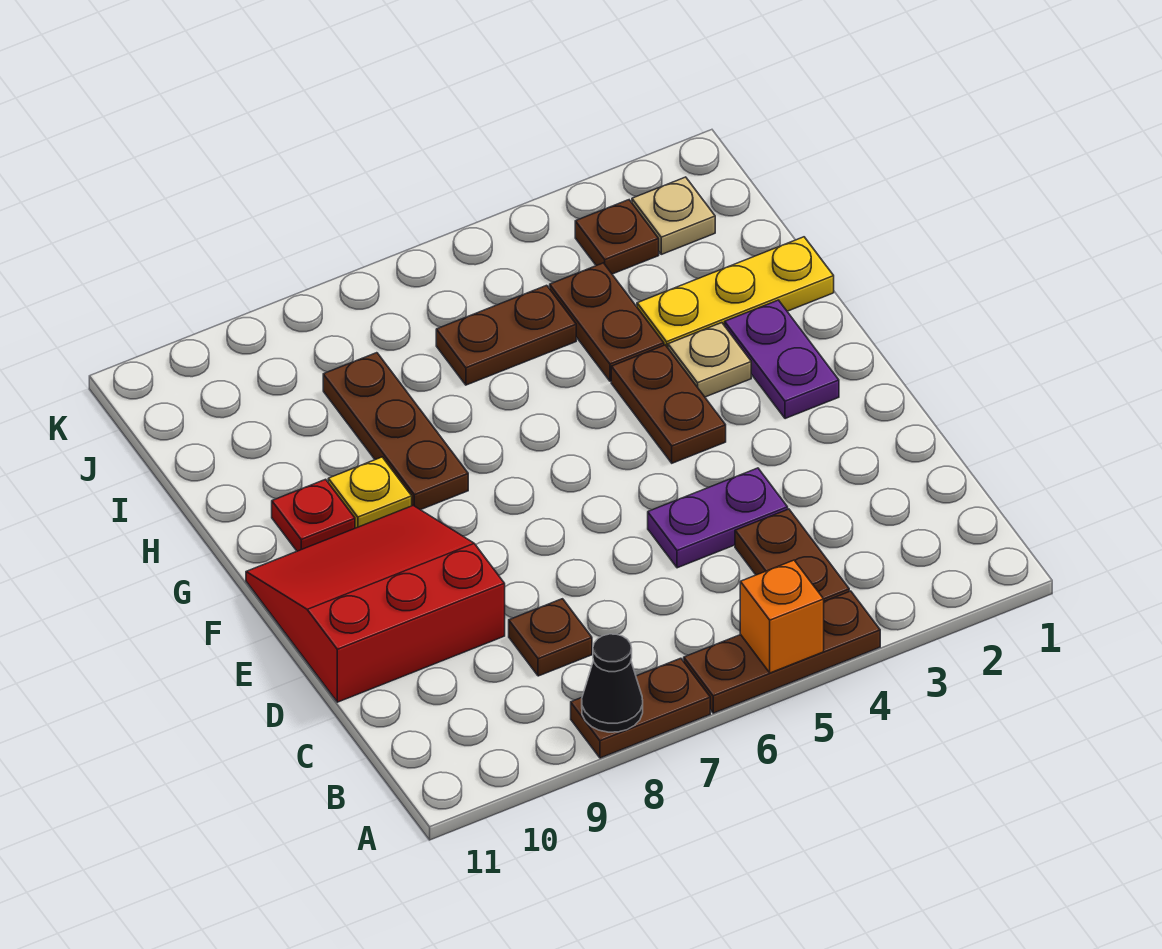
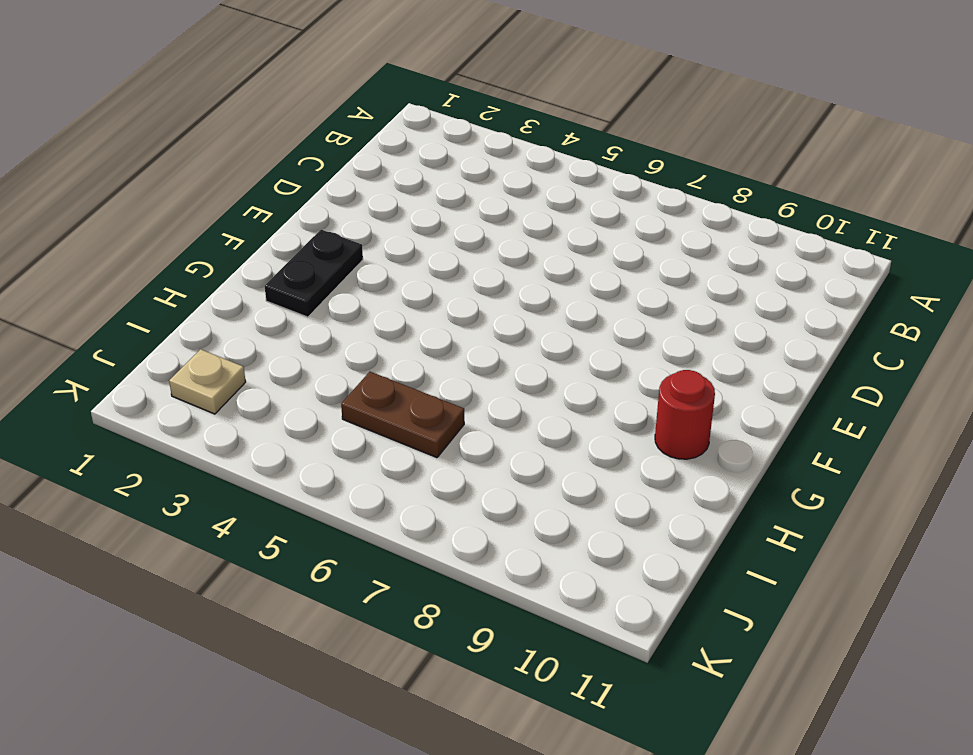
black plate F2:G2 level 1 -> purple plate F2:G2 level 1
red round brick G10 level 1 -> red plate G10 level 1
none -> brown plate A4:A6 level 1
none -> brown plate A7:A8 level 1
none -> brown plate B4:C4 level 1

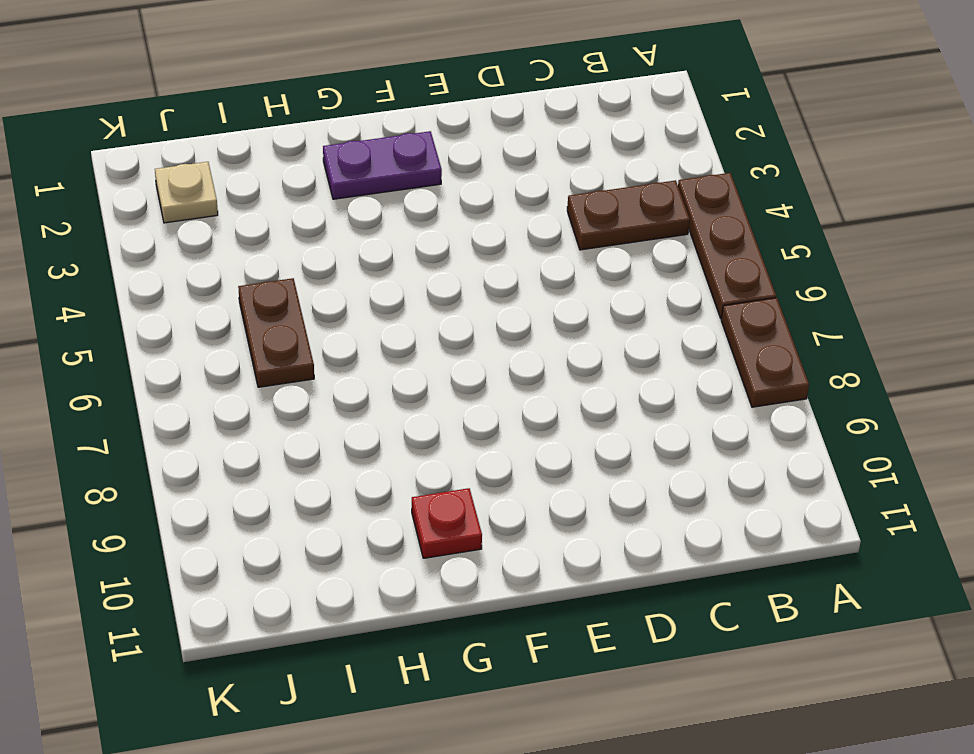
none -> brown plate C8 level 1
none -> purple plate D4:D5 level 1
none -> red slope D9:F11 level 1 top D

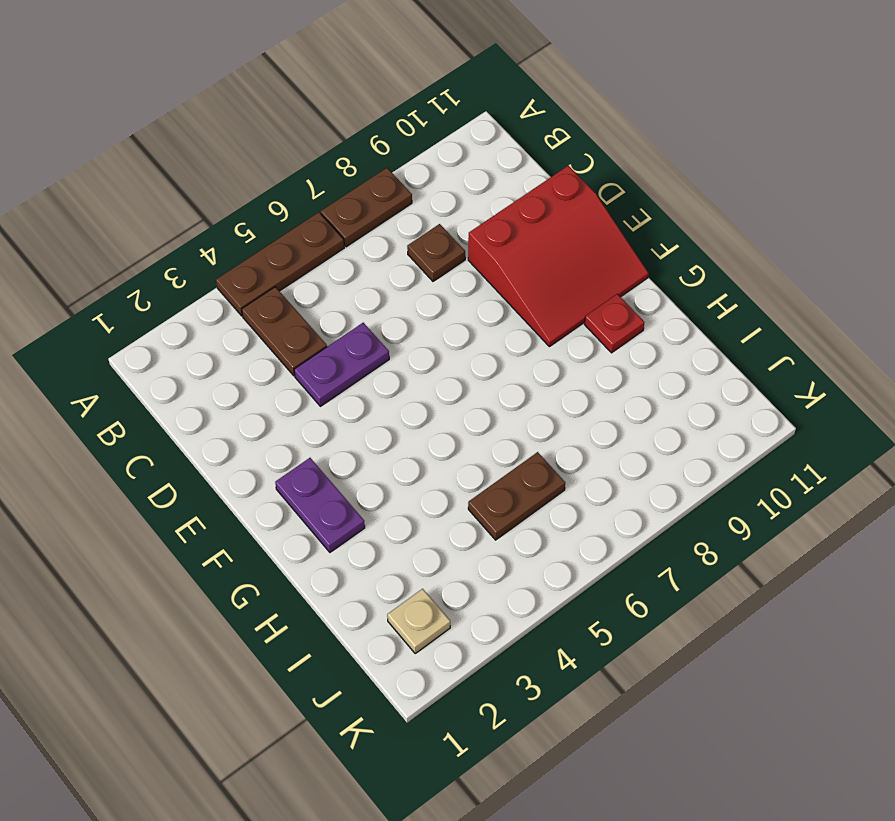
none -> brown plate F4:G4 level 1
none -> tan plate G3 level 1
none -> brown plate G8:I8 level 1

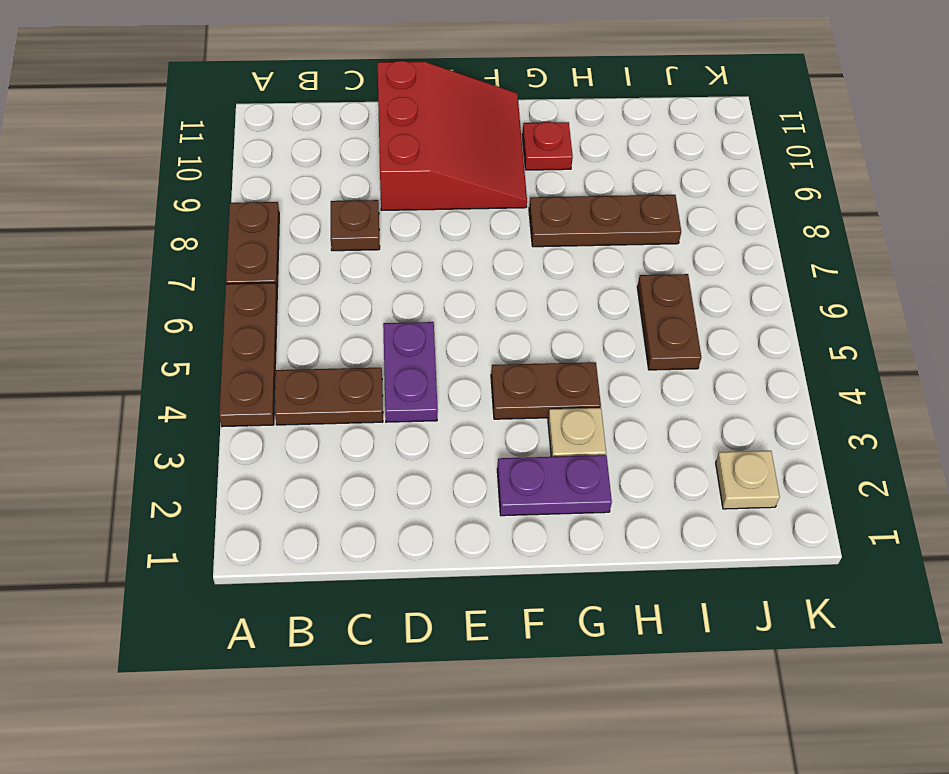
none -> yellow plate G9 level 1
none -> yellow plate H1:H3 level 1
none -> brown plate H4:I4 level 1

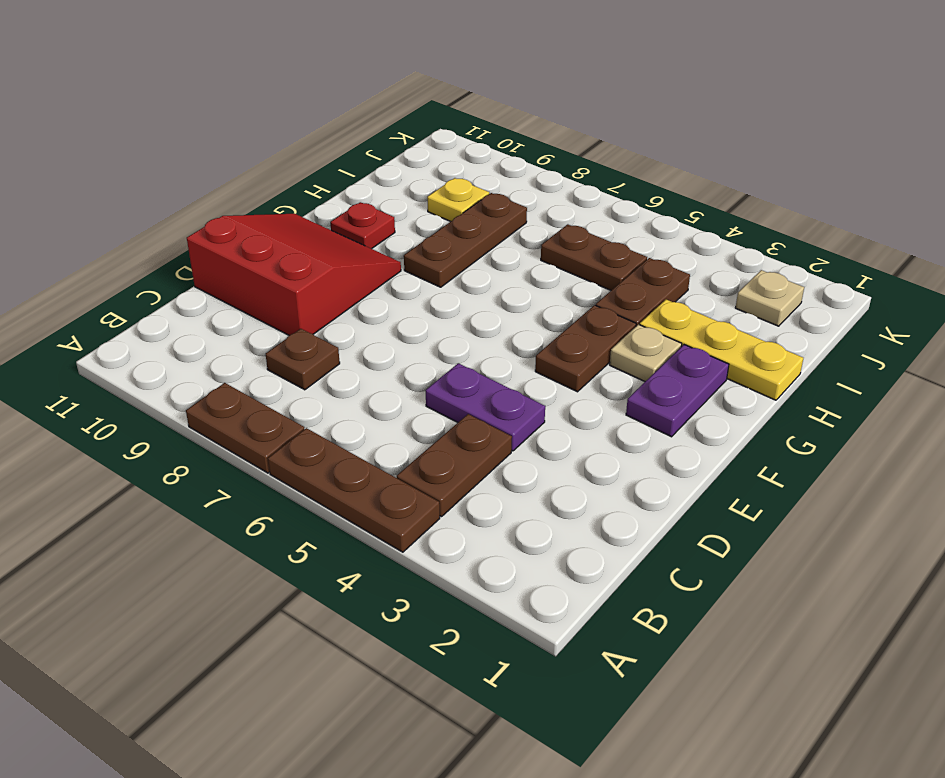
yellow plate I9 level 1 -> yellow plate G9 level 1
none -> brown plate J3 level 1
none -> orange brick A5 level 2
none -> black cone A8 level 2

